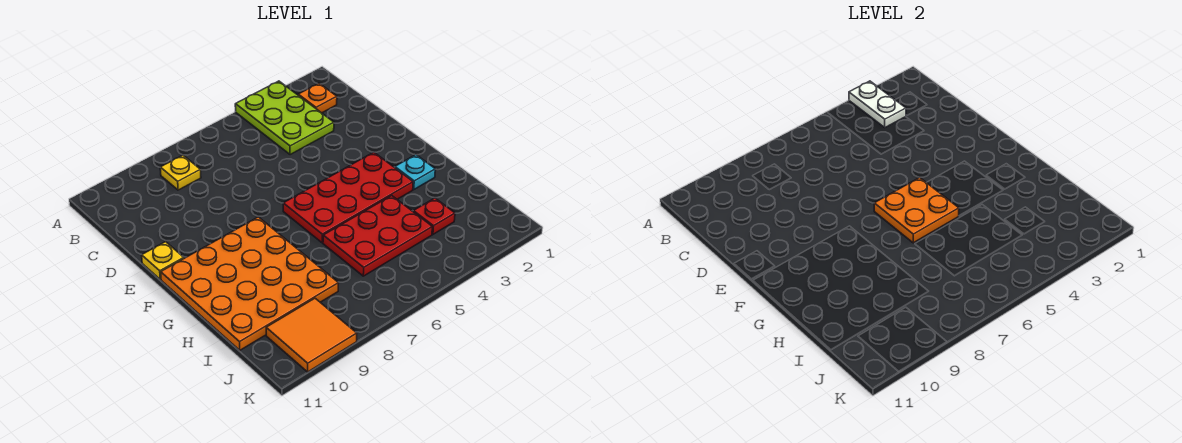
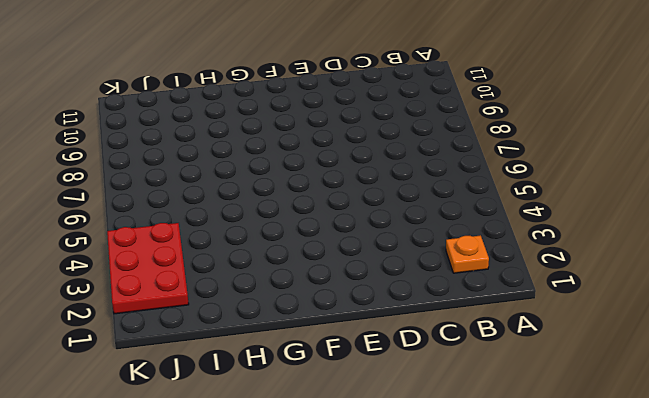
red plate J2:K4 level 1 -> red plate H4:I6 level 1
none -> lime plate A3:C4 level 1
none -> yellow plate B8 level 1
none -> yellow plate E11 level 1

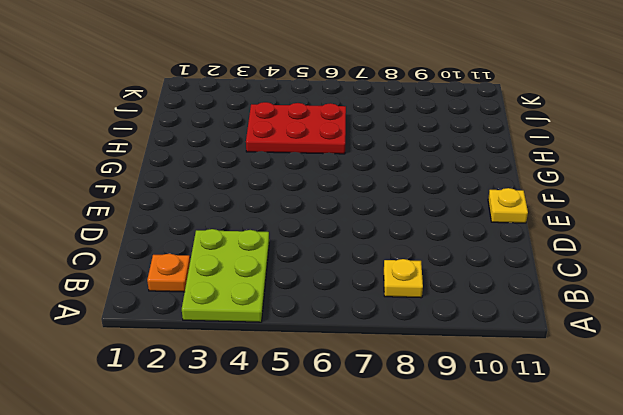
none -> red plate F3:G6 level 1
none -> orange plate F8:I11 level 1
none -> cyan plate G2 level 1

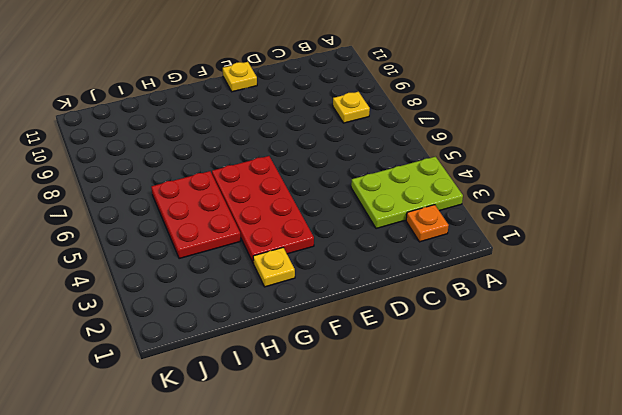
yellow plate G2 level 1 -> cyan plate G2 level 1
none -> orange plate F8:I11 level 1
none -> red plate I3 level 1
none -> orange tile J9:K10 level 1

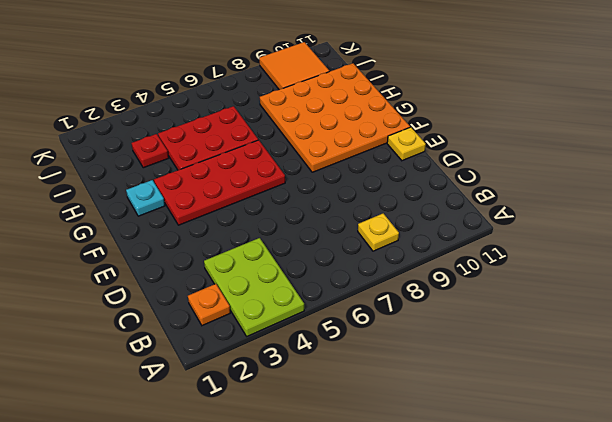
none -> white plate A3:B3 level 2
none -> orange plate F5:G6 level 2

